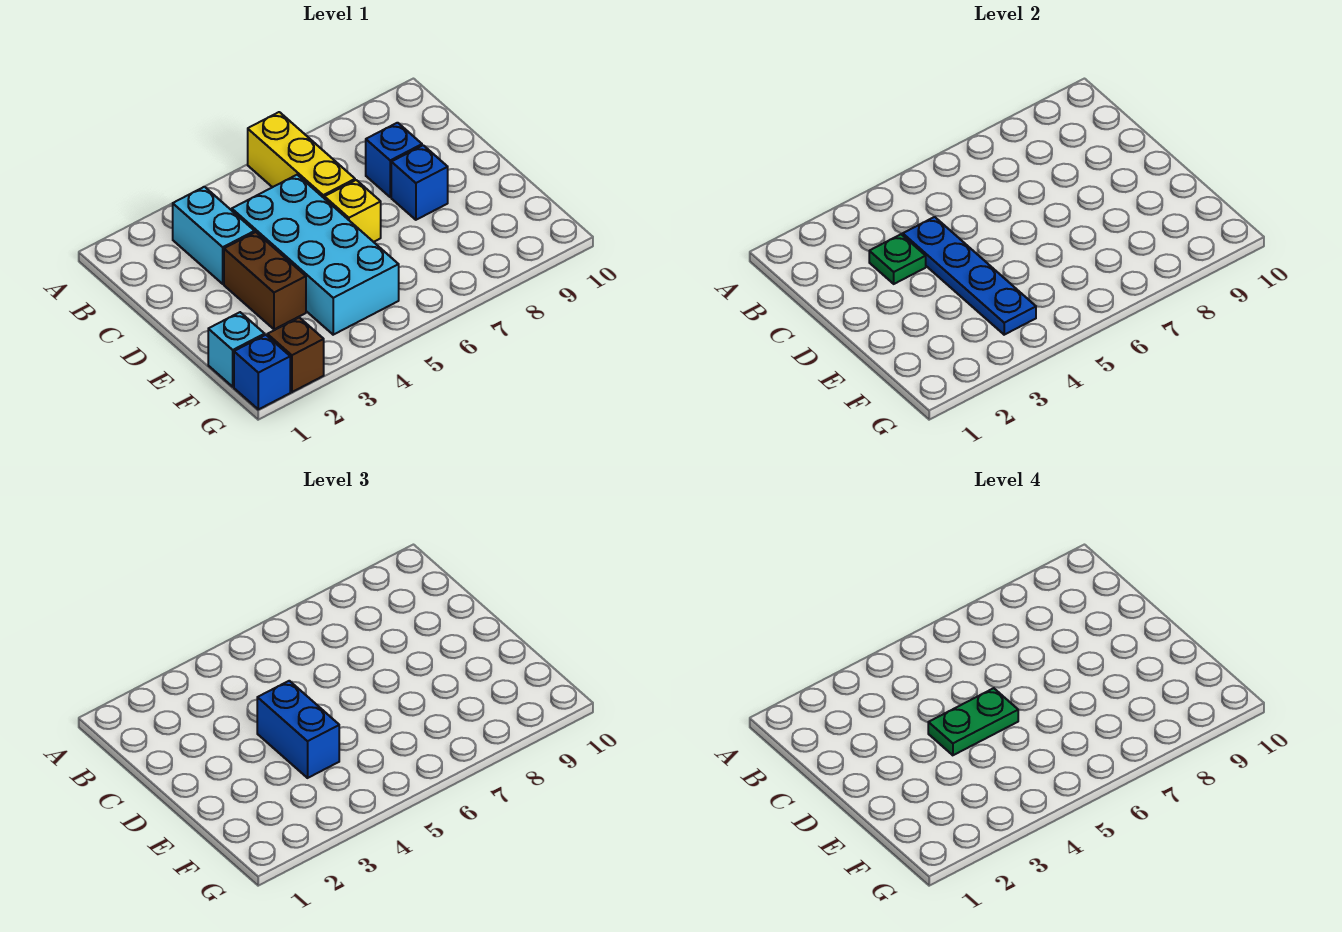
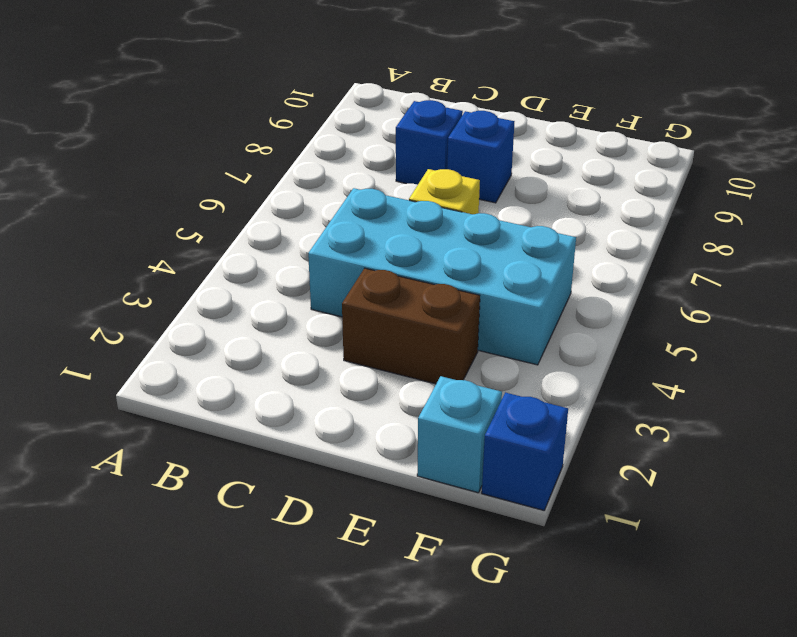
none -> yellow brick A6:C6 level 1
none -> cyan brick B3:C3 level 1
none -> brown brick G2 level 1

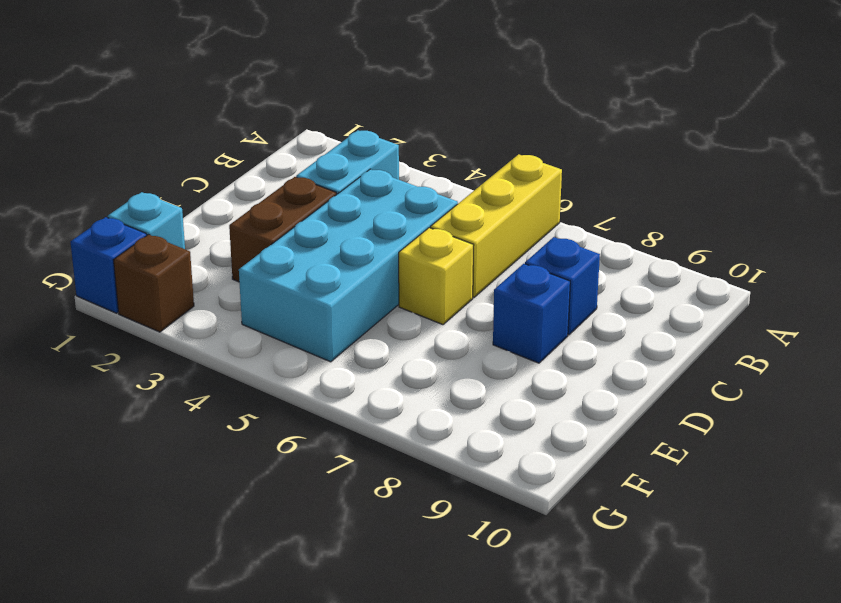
none -> green plate C3 level 2
none -> blue plate C4:F4 level 2
none -> blue brick D4:E4 level 3

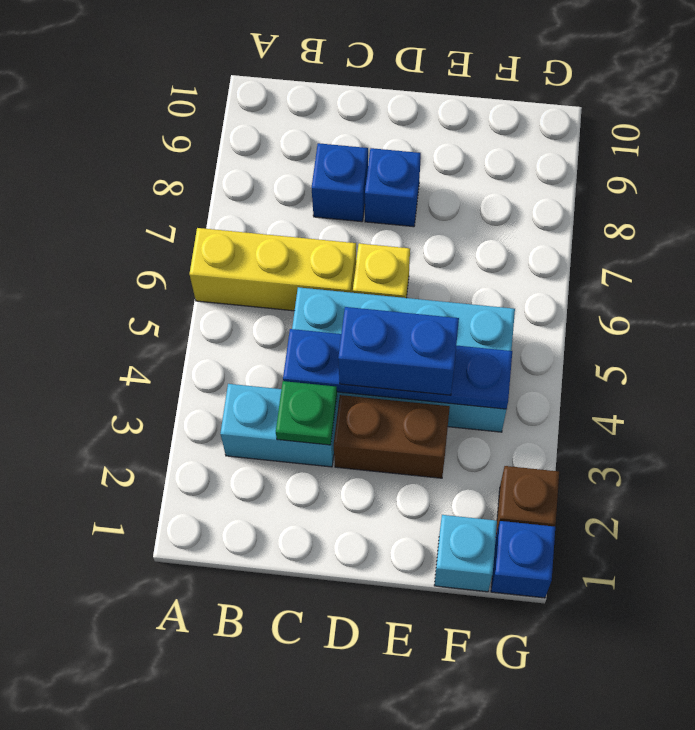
none -> green plate D4:D5 level 4

